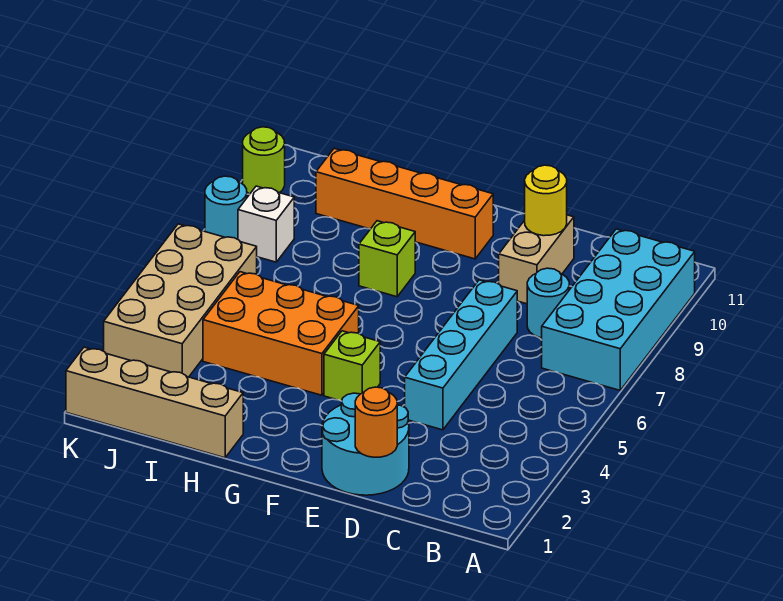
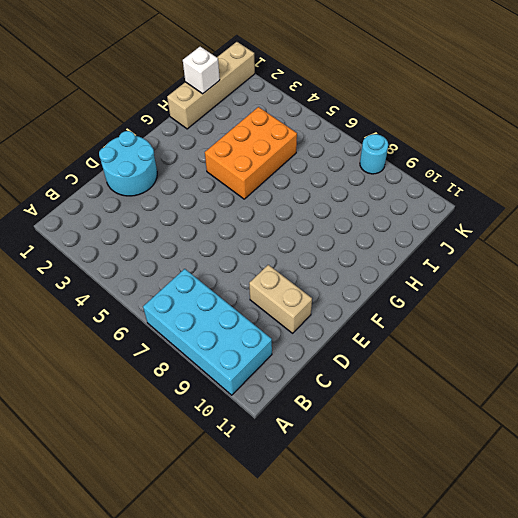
white brick I1 level 2 -> white brick J8 level 1
none -> cyan round brick C8 level 1
none -> cyan brick D4:D7 level 1
none -> lime brick F4 level 1

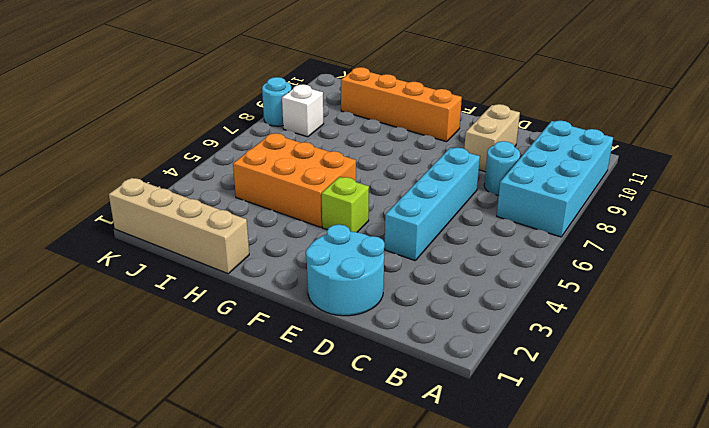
none -> lime brick G8 level 1
none -> tan brick J3:K6 level 1
none -> lime round brick K10 level 1

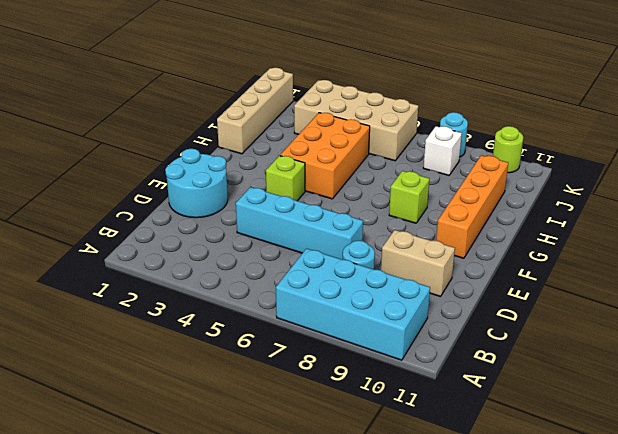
none -> orange round brick D1 level 2
none -> yellow round brick D10 level 2

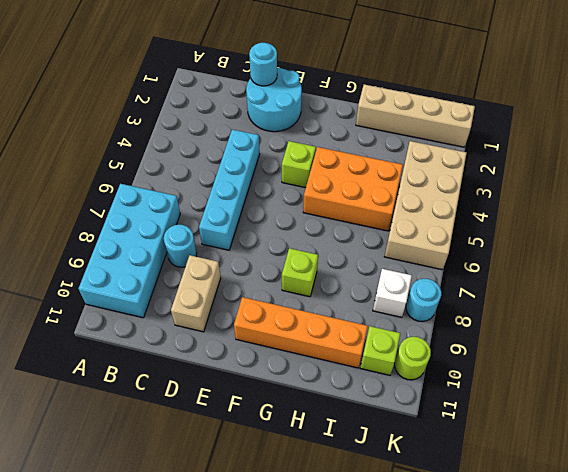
cyan round brick D1 level 2 -> orange round brick D1 level 2
lime brick J10 level 1 -> none
none -> yellow round brick D10 level 2

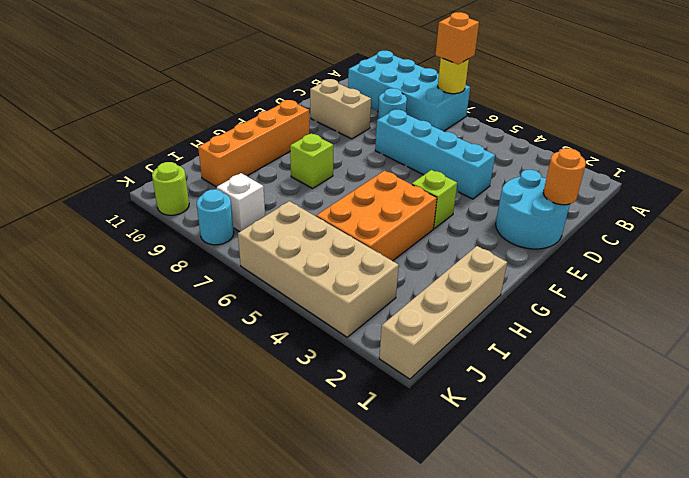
yellow round brick A7 level 2 -> yellow round brick D10 level 2
orange brick A7 level 3 -> none

